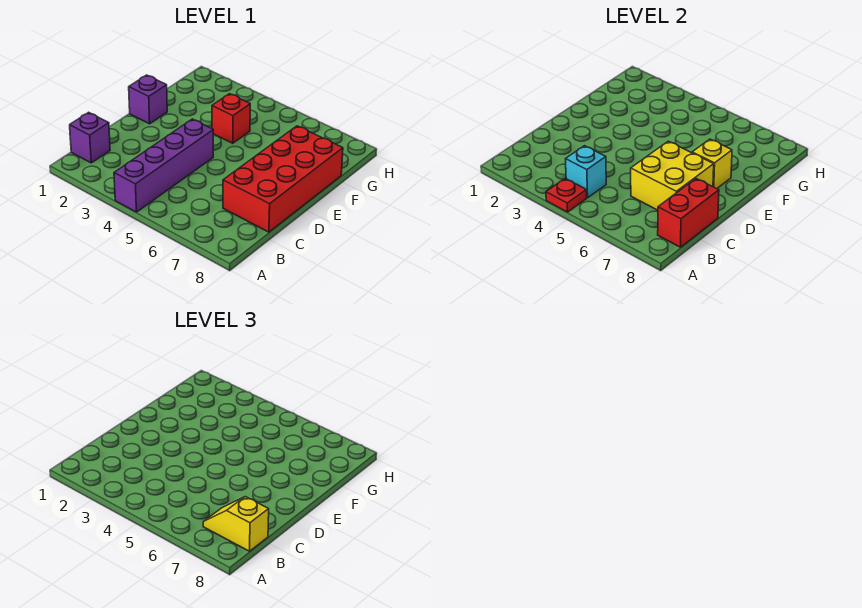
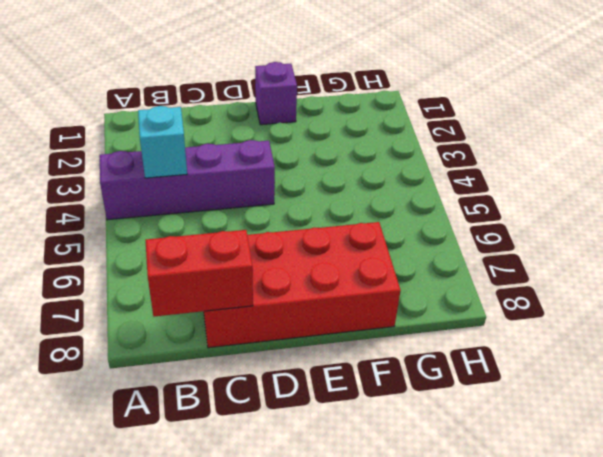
none -> purple brick B1 level 1
none -> red brick F4 level 1

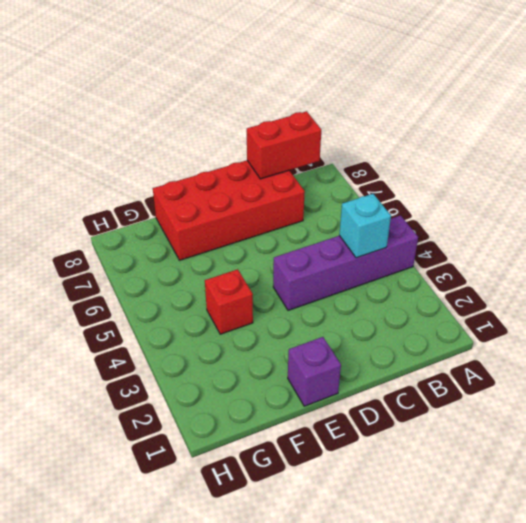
none -> purple brick B1 level 1
none -> red plate A4 level 2

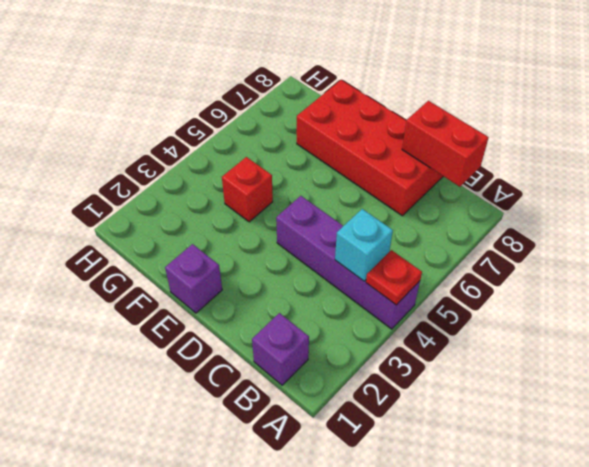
none -> yellow brick C6:D7 level 2
none -> yellow brick E7 level 2

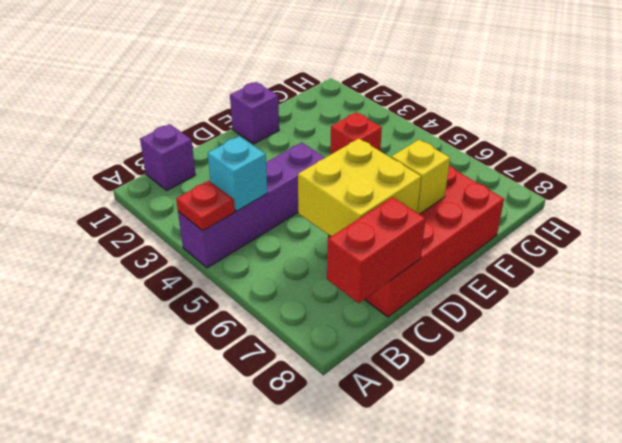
none -> yellow slope B7:B8 level 3 top 8

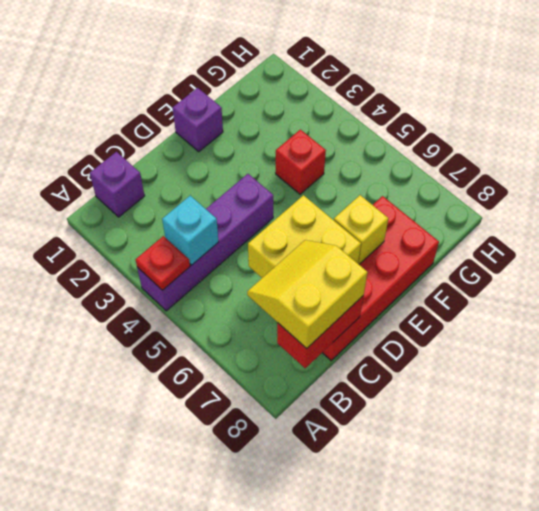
yellow slope B7:C8 level 3 top 8 -> yellow slope B7:B8 level 3 top 8

